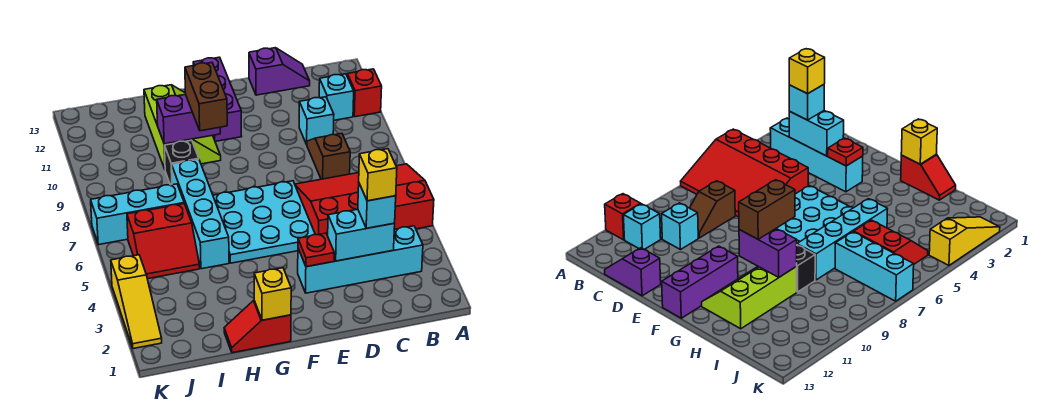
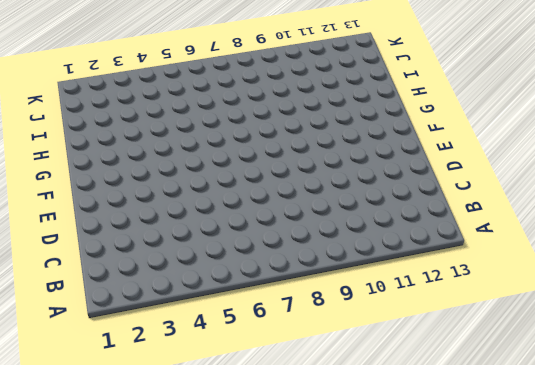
none -> red slope A5:D7 level 1 top 5
none -> red brick A11 level 1
none -> cyan brick B3:E3 level 1

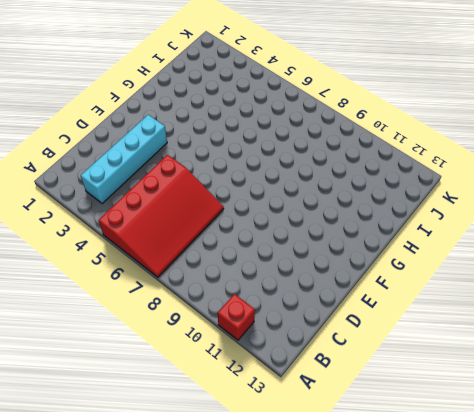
none -> cyan brick B11 level 1
none -> brown slope C8:C9 level 1 top 8
none -> cyan brick C10 level 1

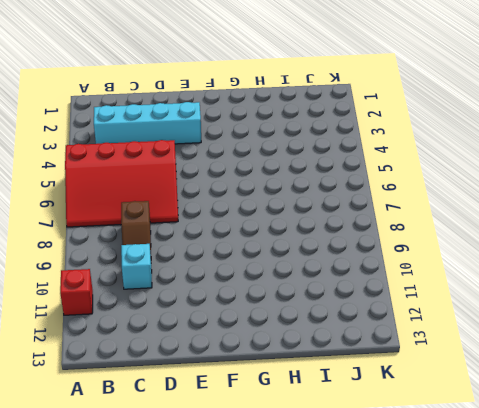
none -> cyan brick B11 level 1
none -> purple slope C13:D13 level 1 top D
none -> cyan plate E5:G7 level 1

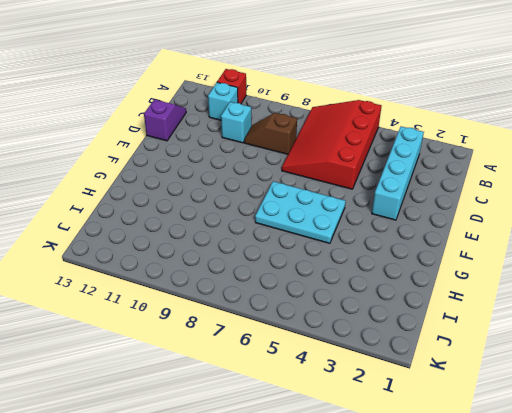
cyan plate F5:G7 level 1 -> cyan plate E5:G7 level 1
none -> purple brick F11:F13 level 1
none -> red slope G1:H1 level 1 top G
none -> lime slope G10:H12 level 1 top H

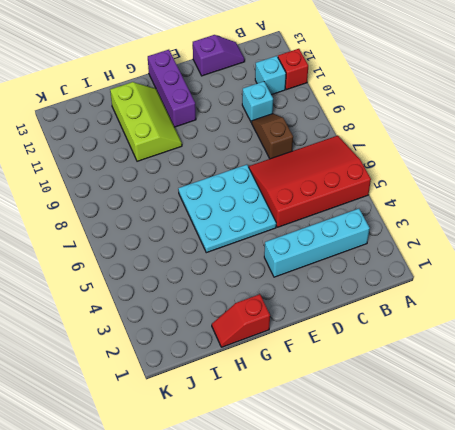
none -> cyan brick H5:H8 level 1
none -> black brick H9 level 1
none -> red slope I5:J6 level 1 top 6

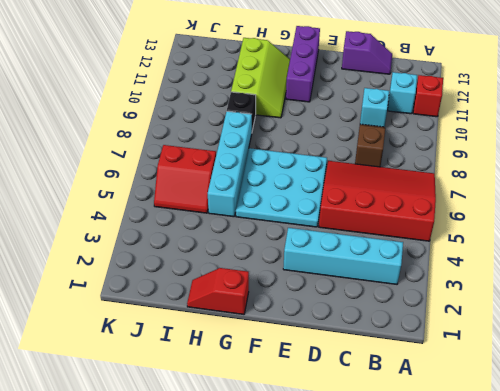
none -> cyan brick I7:K7 level 1
none -> yellow slope K2:K4 level 1 top 4
none -> cyan brick C3:D3 level 2

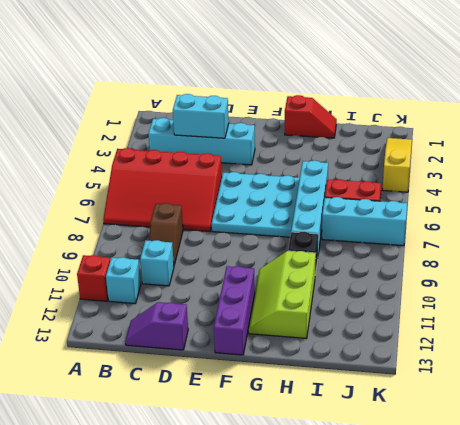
none -> red plate E3 level 2
none -> yellow brick G1 level 2
none -> purple brick G10:H10 level 2

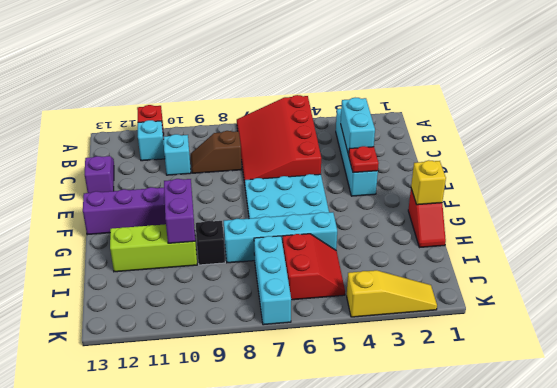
none -> cyan brick C3 level 3
none -> brown brick G9:G10 level 3
none -> yellow brick C3 level 4

